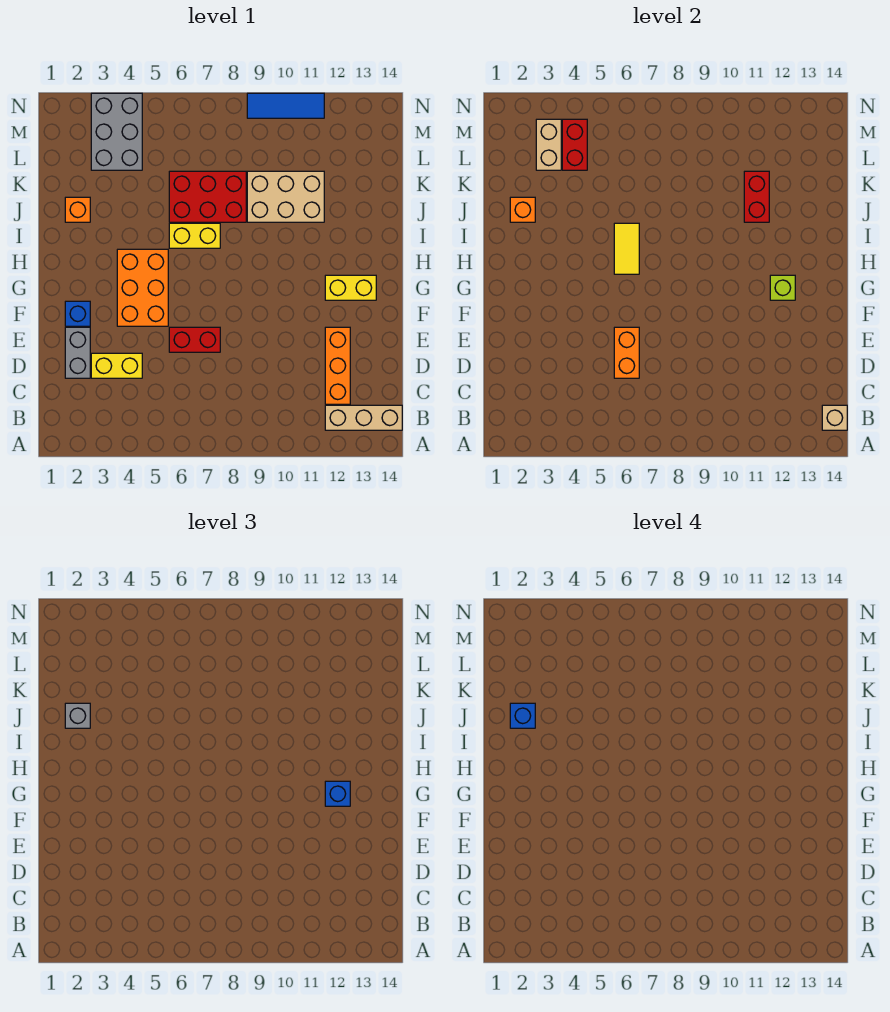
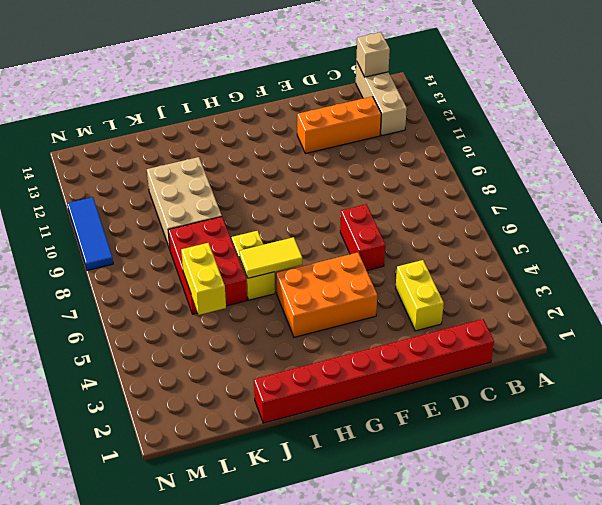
red brick C1:J1 level 1 -> none
yellow brick K5:K6 level 2 -> yellow brick G12:G13 level 1
none -> grey brick D2:E2 level 1
none -> blue brick F2 level 1
none -> orange brick J2 level 1

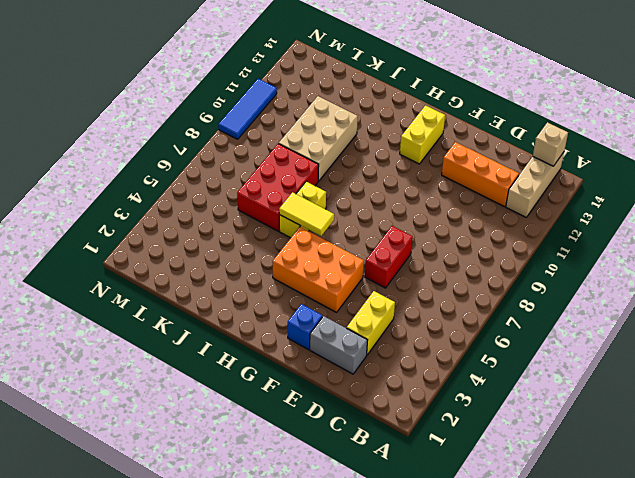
none -> orange brick J2 level 1
none -> grey brick L3:N4 level 1
none -> orange brick D6:E6 level 2

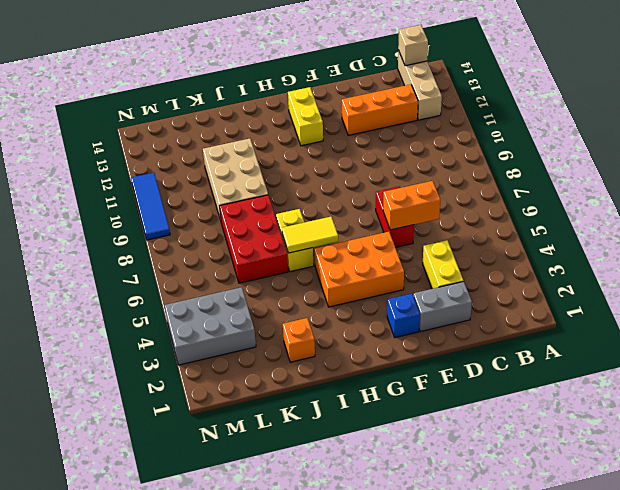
none -> lime brick G12 level 2
none -> orange brick J2 level 2
none -> red brick J11:K11 level 2

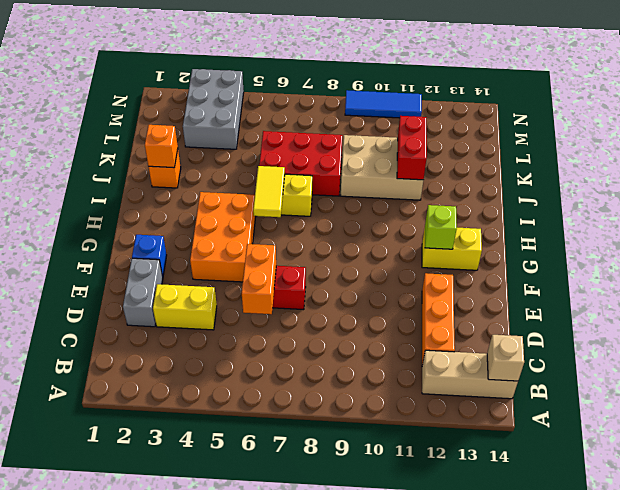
none -> tan brick L3:M3 level 2
none -> red brick L4:M4 level 2
none -> blue brick G12 level 3

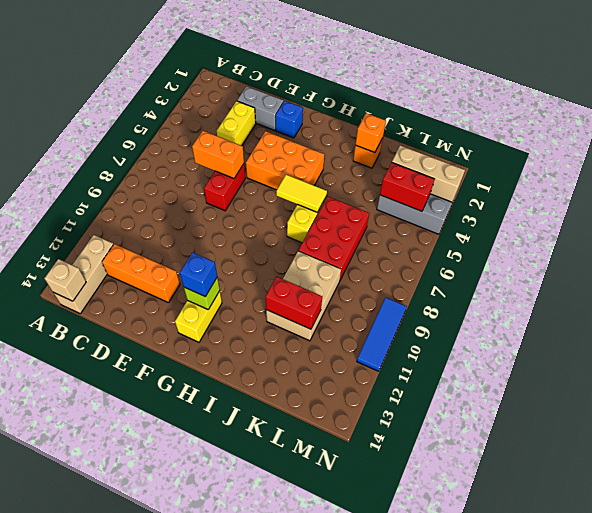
tan brick L3:N3 level 2 -> tan brick L3:M3 level 2
none -> grey brick J2 level 3
none -> blue brick J2 level 4

